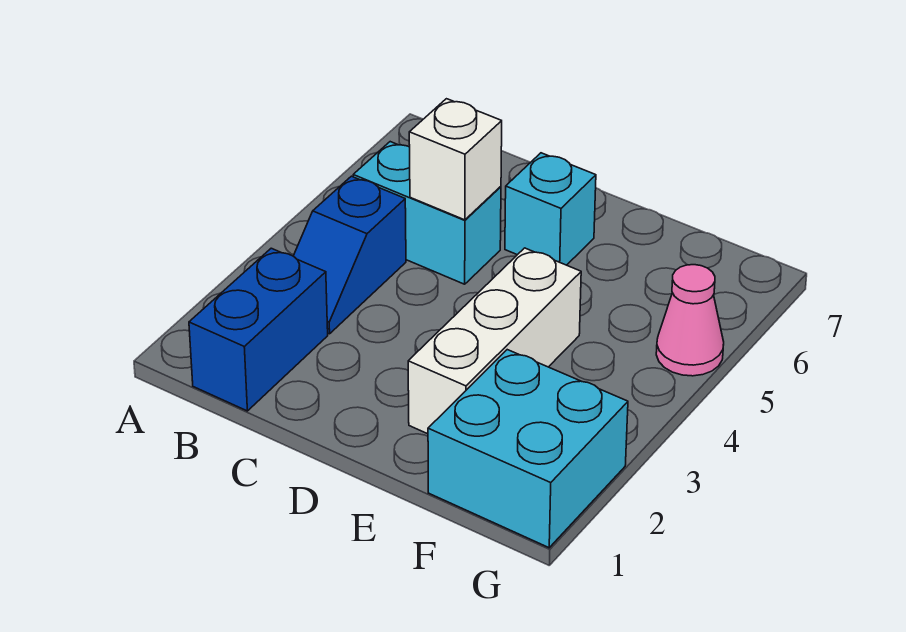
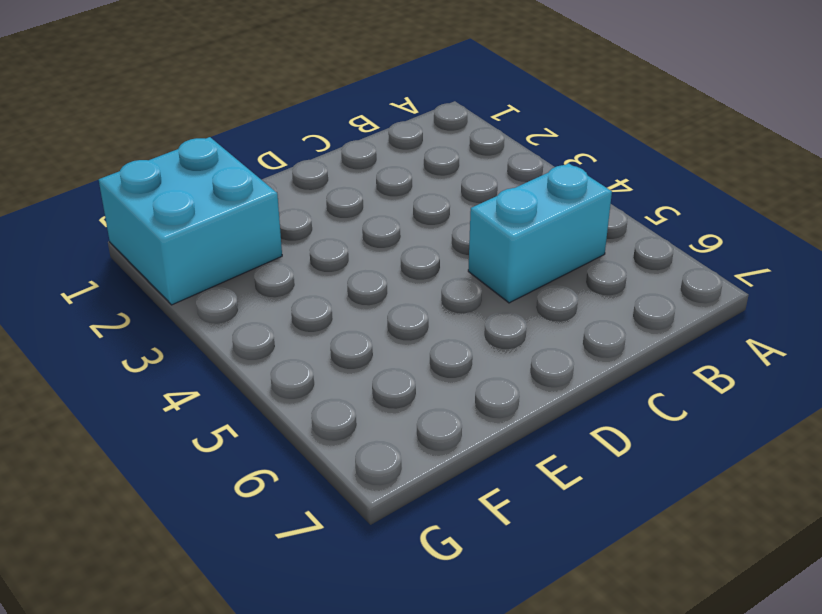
none -> blue brick B1:B2 level 1
none -> blue slope B3:B4 level 1 top 4

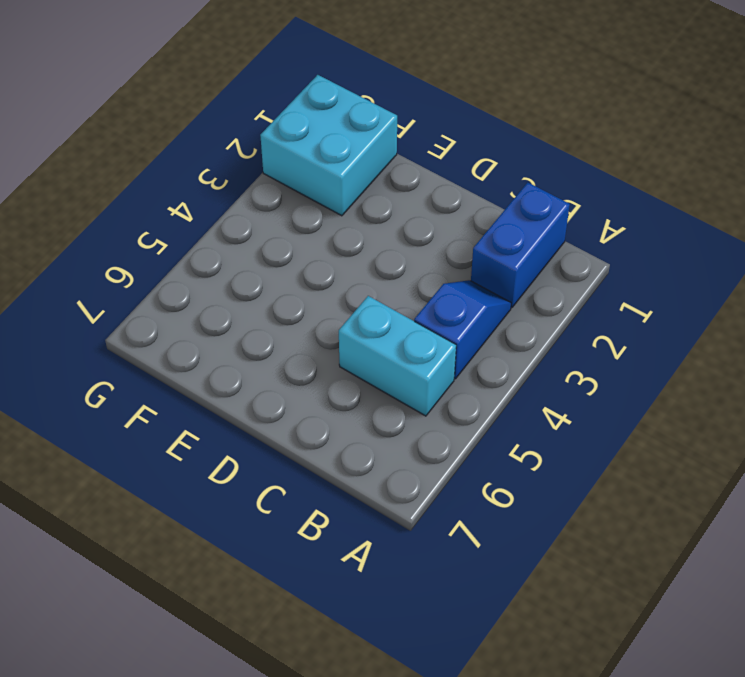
none -> cyan brick D6 level 1
none -> white brick E2:E4 level 1

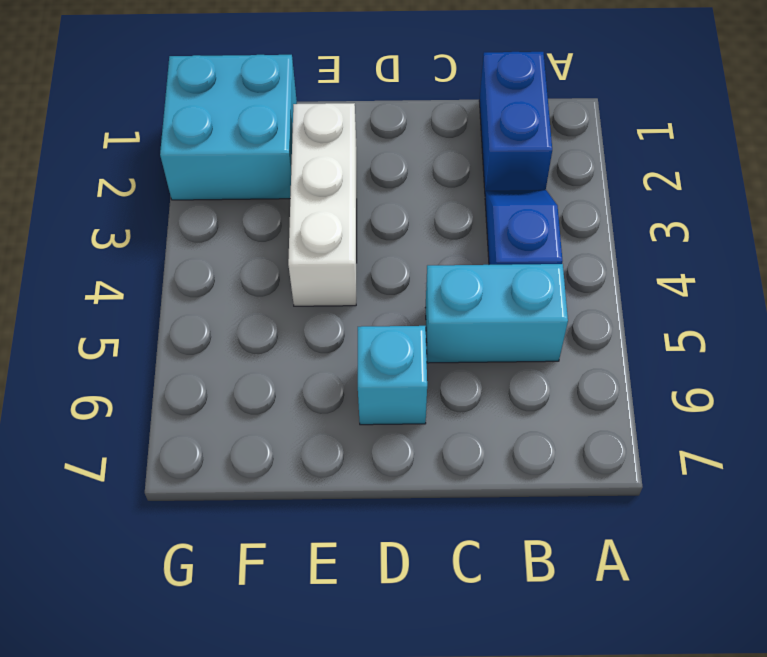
none -> pink cone G5 level 1
none -> white brick C5 level 2

